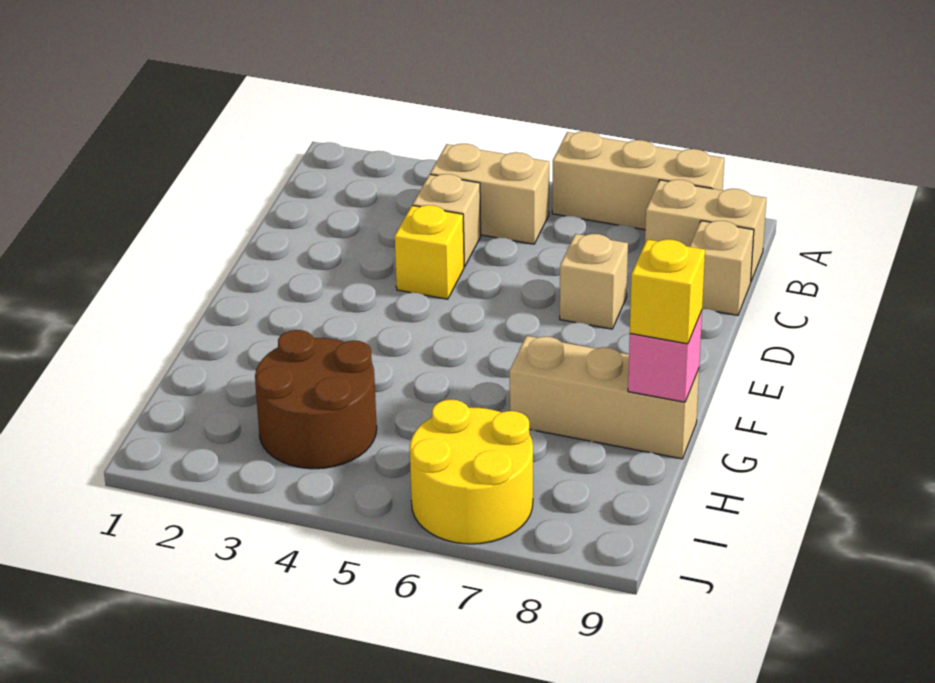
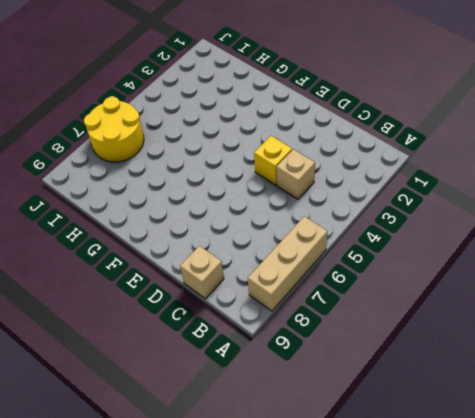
none -> tan brick B4:B5 level 1
none -> tan brick B8:B9 level 1
none -> tan brick D7 level 1

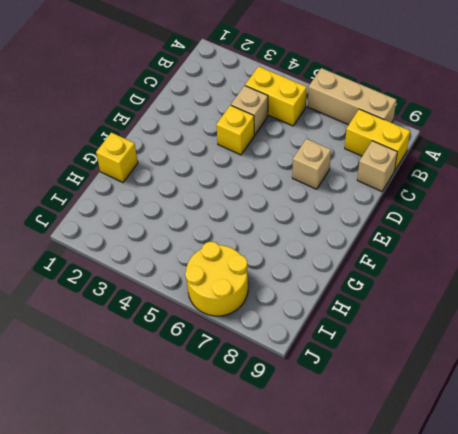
yellow brick B4:B5 level 1 -> tan brick B4:B5 level 1
yellow brick B8:B9 level 1 -> tan brick B8:B9 level 1
yellow brick G1 level 1 -> yellow brick G9 level 3
none -> tan brick G7:G9 level 1
none -> brown round brick H3:I4 level 1
none -> pink brick G9 level 2

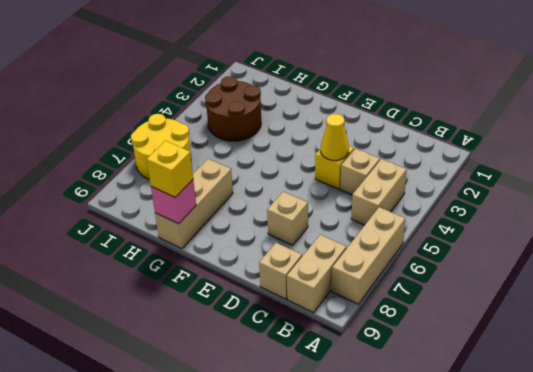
yellow cone D4 level 2 -> none

